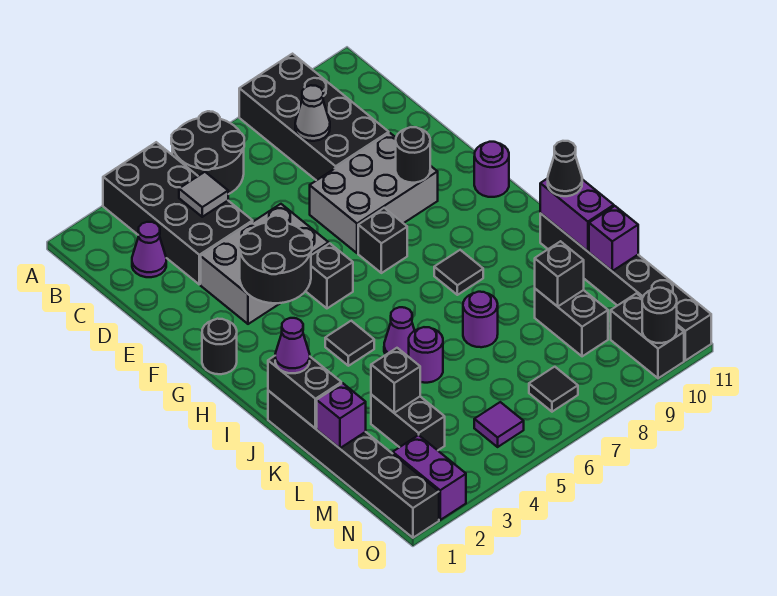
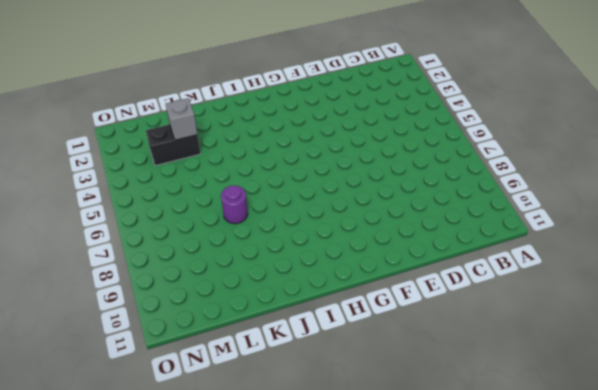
grey brick L3 level 2 -> black brick L3 level 2
none -> black brick A3:D4 level 1
none -> black round brick A5:B6 level 1
none -> black brick A8:D9 level 1
none -> purple cone C2 level 1

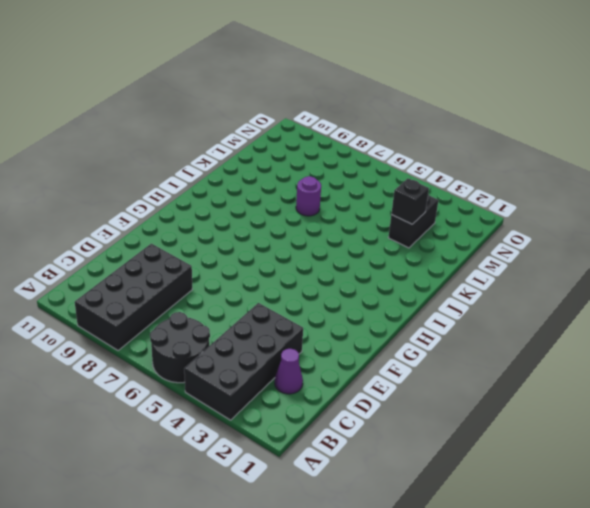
none -> grey brick E3:F5 level 1
none -> grey brick E7:F9 level 1
none -> black round brick G1 level 1
none -> black brick G5 level 1

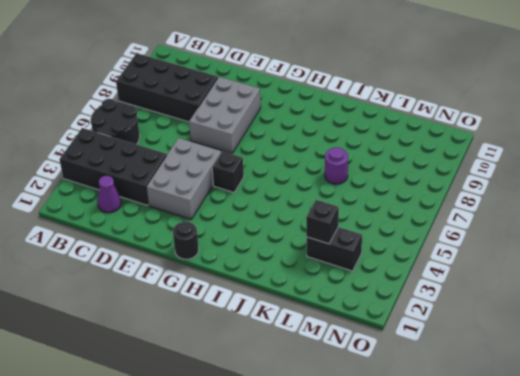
none -> black brick G7 level 1
none -> purple round brick G11 level 1
none -> black tile I4 level 1
none -> black tile I8 level 1

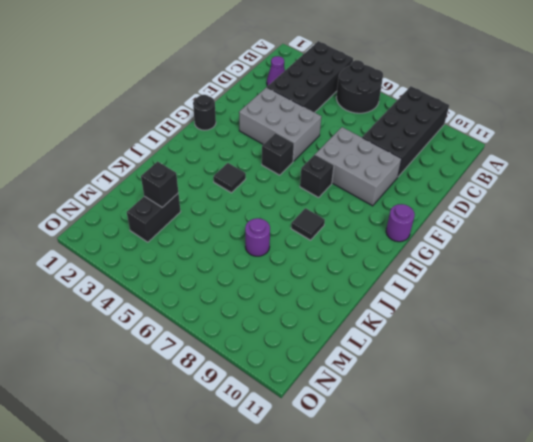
none -> black brick J1:O1 level 1
none -> purple cone J5 level 1
none -> black brick J11:O11 level 1
none -> purple round brick K5 level 1

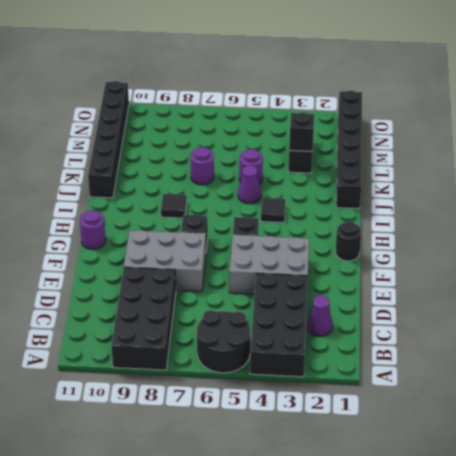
none -> black brick L9:M9 level 1
none -> purple brick N2:O2 level 1
none -> purple tile N5 level 1
none -> black tile N7 level 1

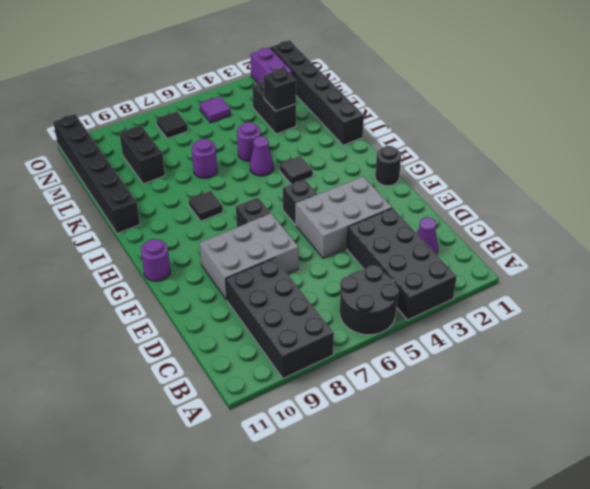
none -> black brick N10:O10 level 1
none -> grey tile C4 level 2
none -> grey cone C8 level 2
none -> black round brick F3:G4 level 2

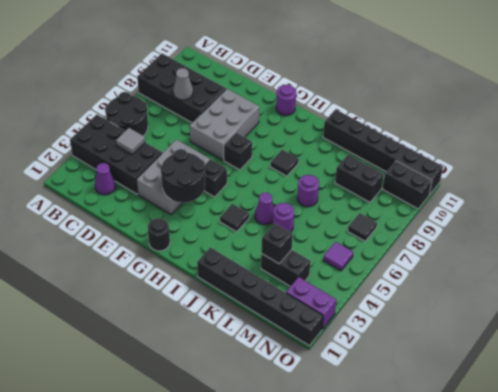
none -> black round brick F9 level 2
none -> black brick J1:K1 level 2
none -> purple brick J11:K11 level 2
none -> purple brick L1 level 2

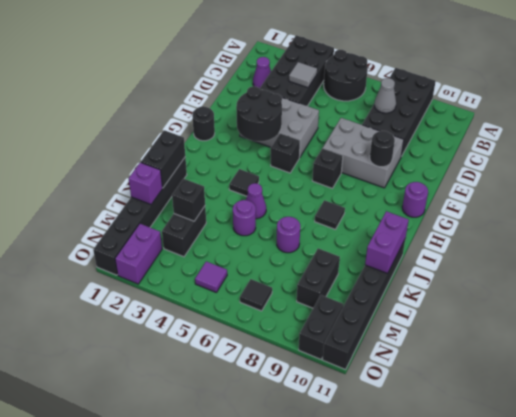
none -> black brick L9 level 2
none -> purple brick L11 level 2
none -> black round brick O10 level 2
none -> purple cone J1 level 3

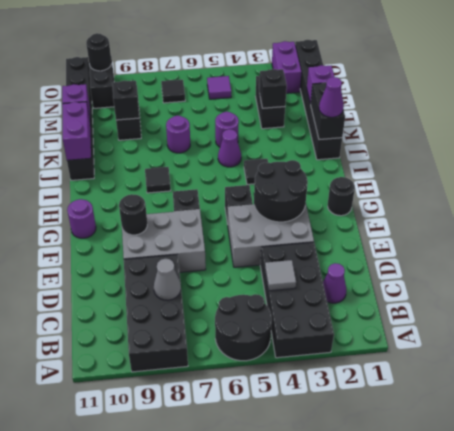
none -> black cone J11 level 3

